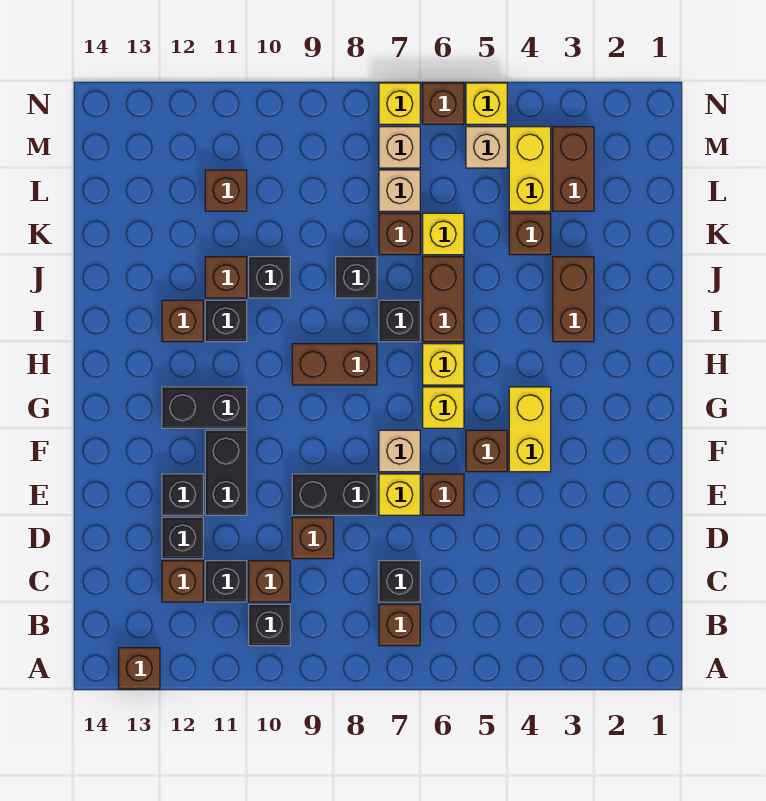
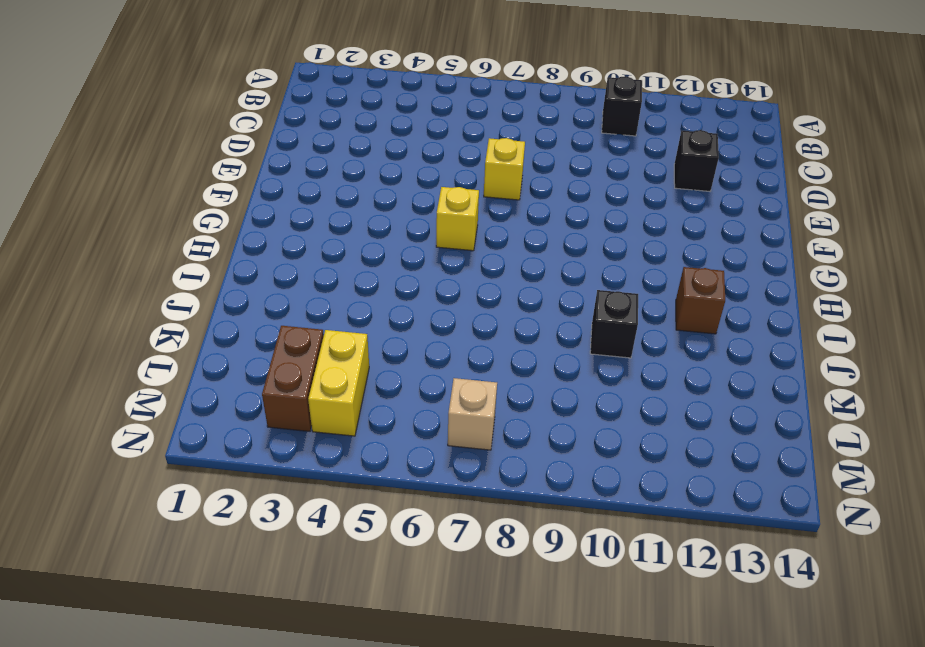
none -> brown brick A13 level 1
none -> brown brick B7 level 1
none -> black brick C7 level 1
none -> brown brick C10 level 1

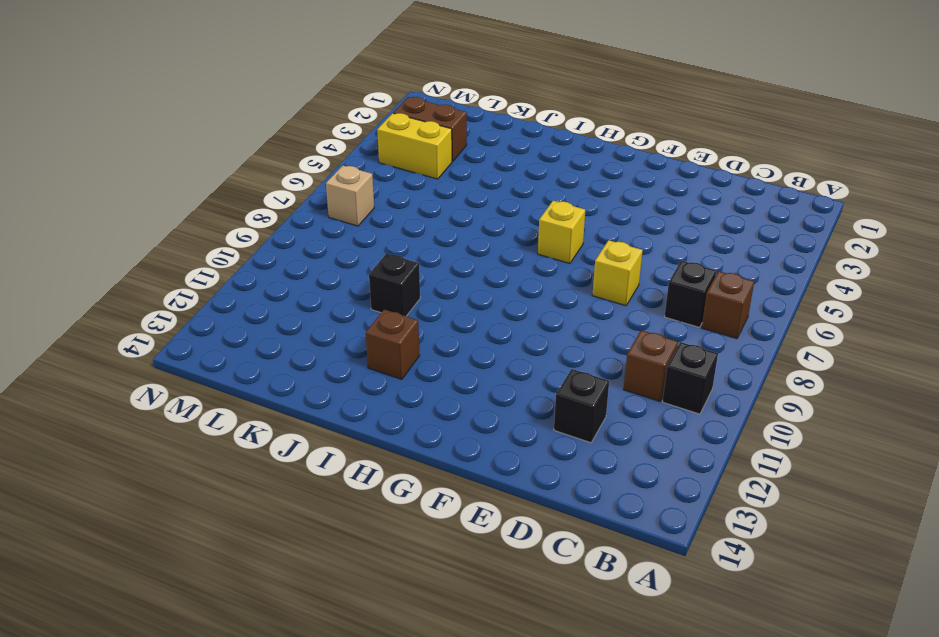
none -> brown brick A13 level 1
none -> black brick C11 level 1
none -> brown brick C12 level 1
none -> brown brick D9 level 1

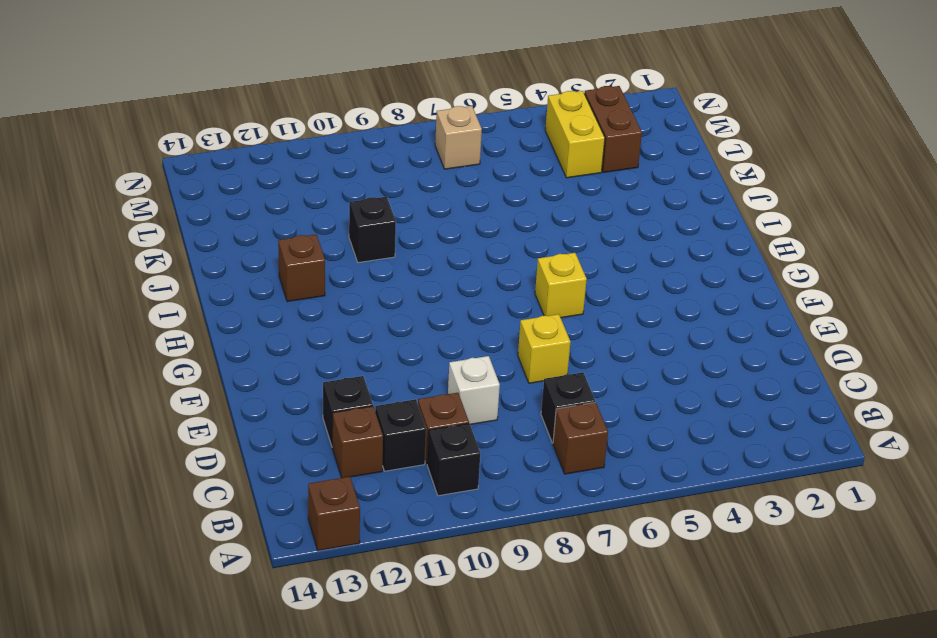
white brick D9 level 1 -> brown brick D9 level 1
none -> brown brick E6 level 1
none -> black brick E8:E9 level 1
none -> black brick E11:F11 level 1
none -> black brick E12 level 1

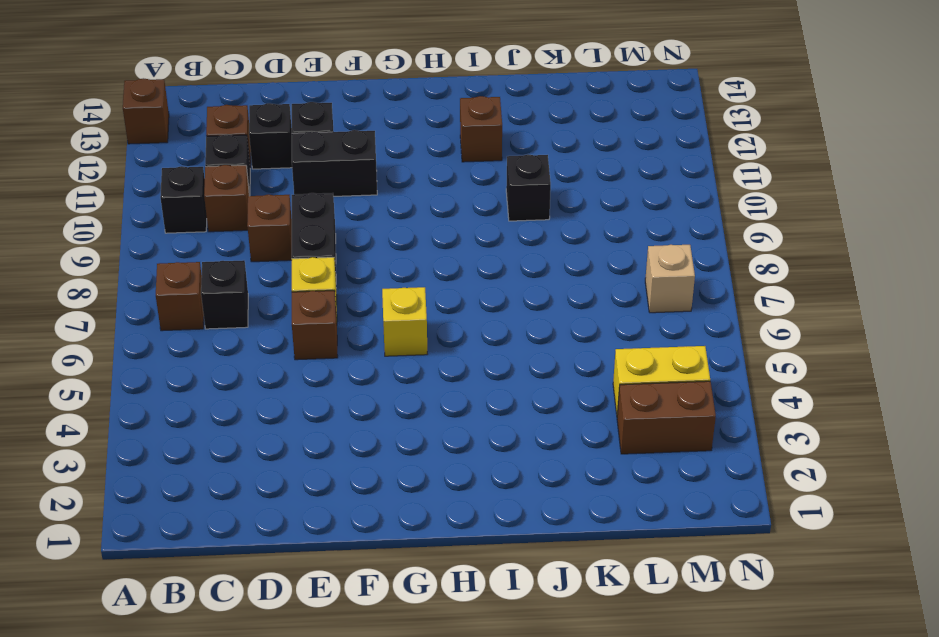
none -> yellow brick F4:G4 level 1
none -> brown brick F5 level 1
none -> tan brick F7 level 1
none -> black brick G11:G12 level 1

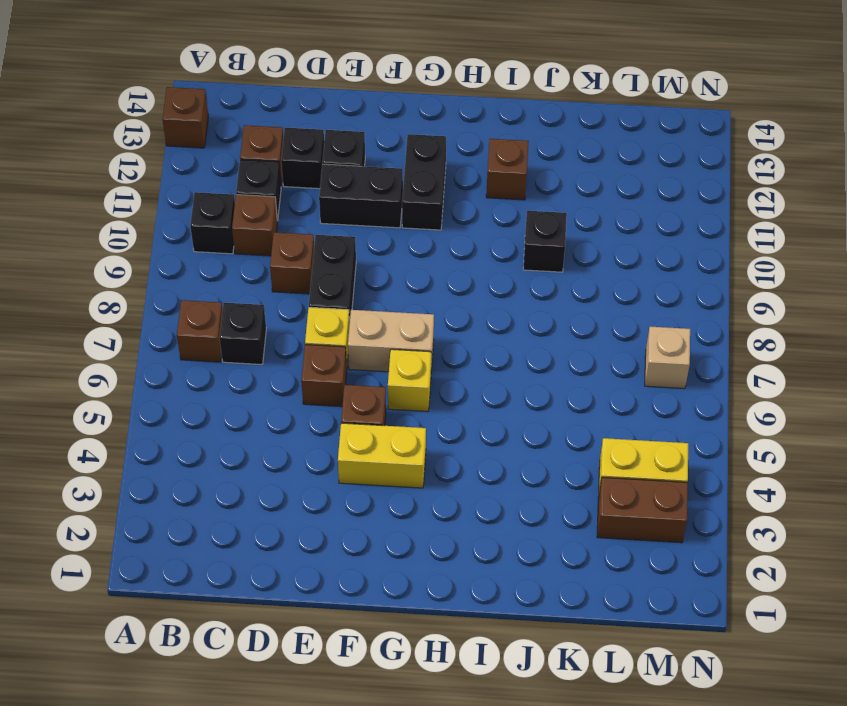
tan brick F7:G7 level 1 -> tan brick F7 level 1
none -> yellow brick H6 level 1
none -> brown brick H8:H9 level 1
none -> brown brick I3:J3 level 1
none -> brown brick I6:J6 level 1

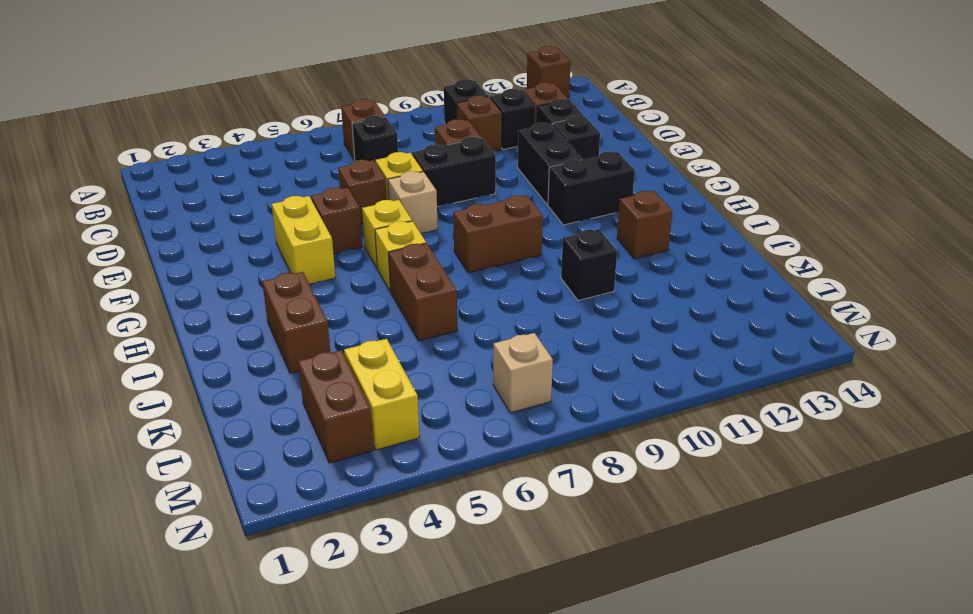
none -> black brick I7 level 1
none -> black brick I11 level 1
none -> black brick J8 level 1
none -> brown brick J11 level 1

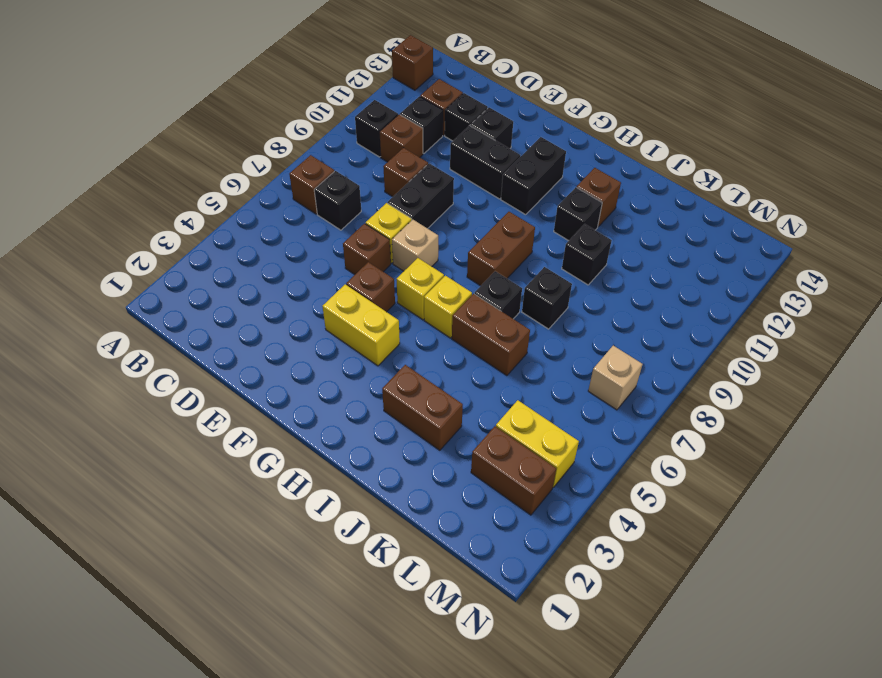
none -> brown brick J11 level 1
none -> brown brick K4 level 1
none -> yellow brick K6 level 1
none -> brown brick K7 level 1

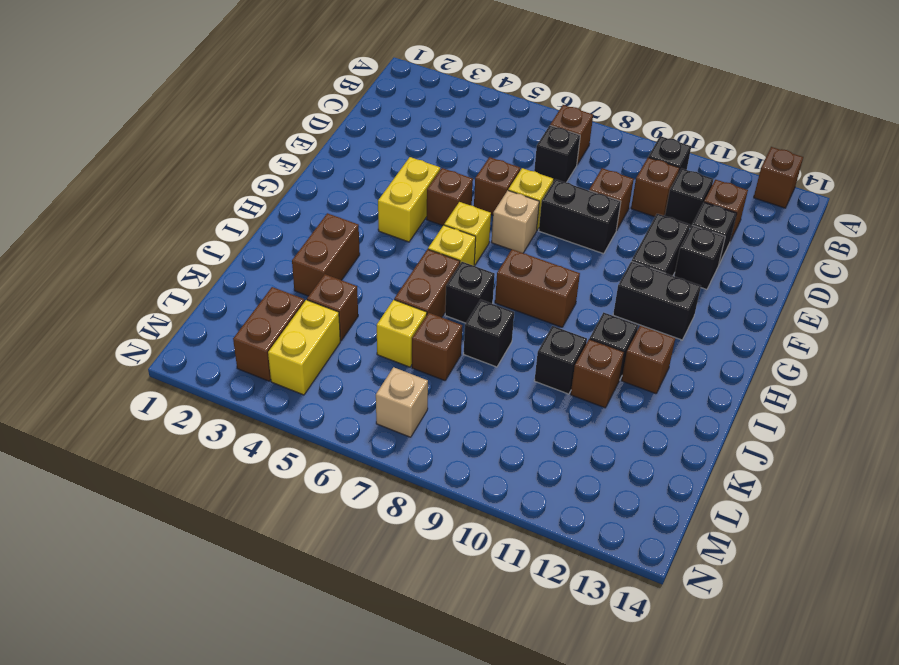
none -> tan brick L7 level 1
none -> brown brick L11 level 1
none -> tan brick M5 level 1
none -> yellow brick N5 level 1

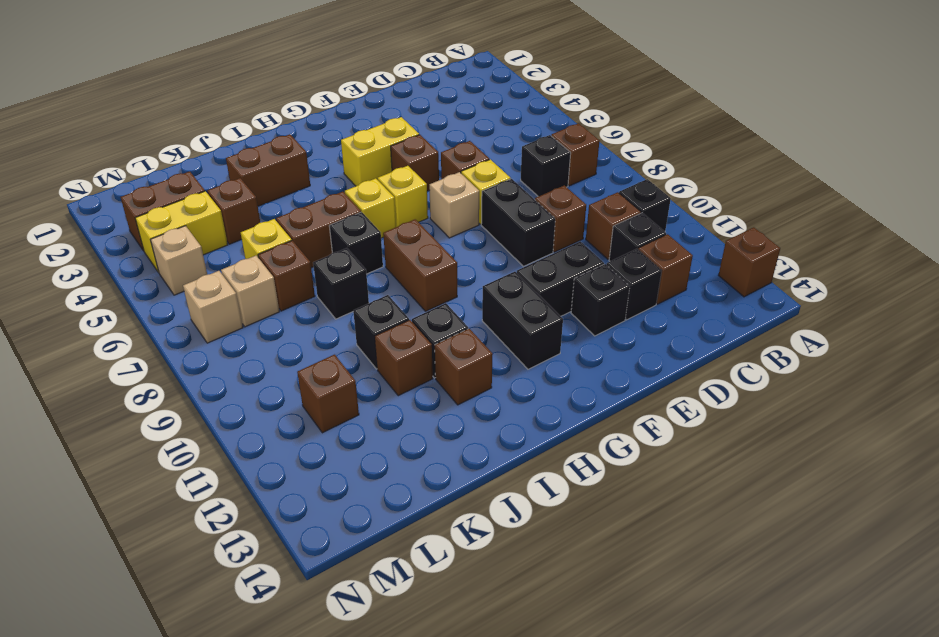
none -> yellow brick N5 level 1
none -> brown brick N6 level 1
none -> yellow brick N7 level 1

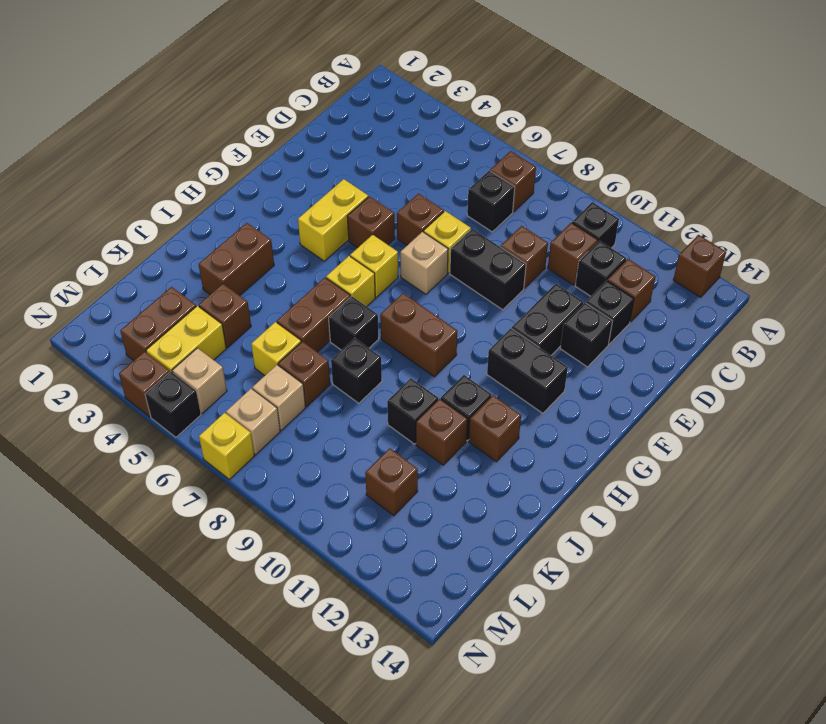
brown brick N4 level 1 -> brown brick N6 level 1
black brick N5 level 1 -> yellow brick N5 level 1

